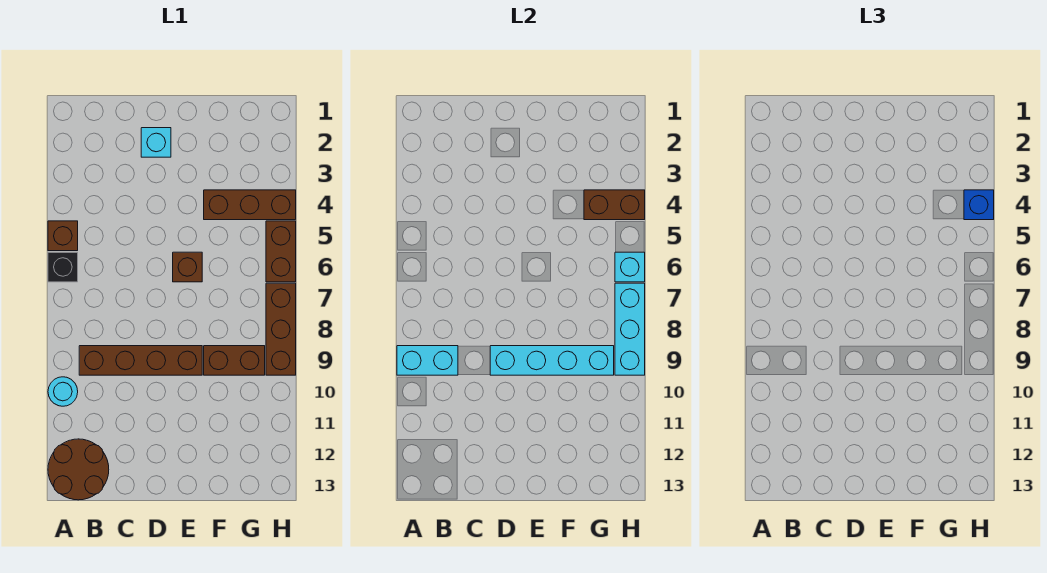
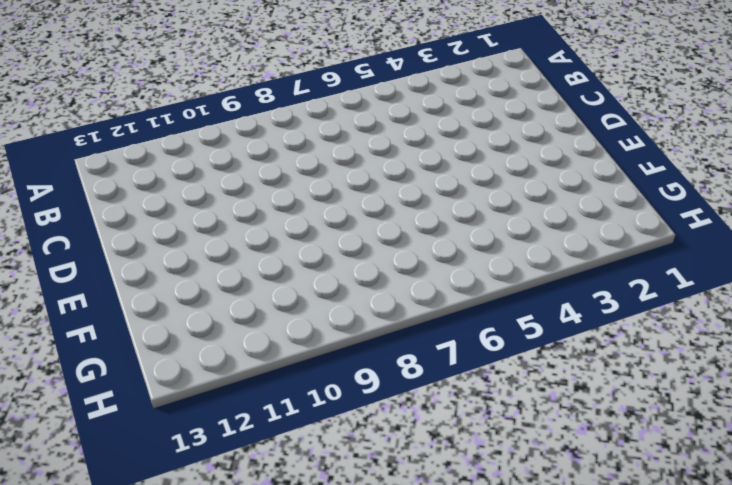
none -> brown brick A5 level 1
none -> black brick A6 level 1
none -> cyan round brick A10 level 1

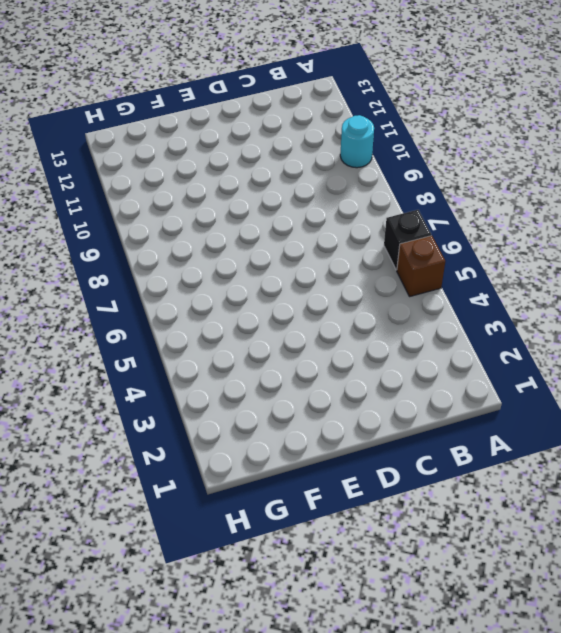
none -> brown round brick A12:B13 level 1
none -> brown brick B9:E9 level 1
none -> cyan brick D2 level 1

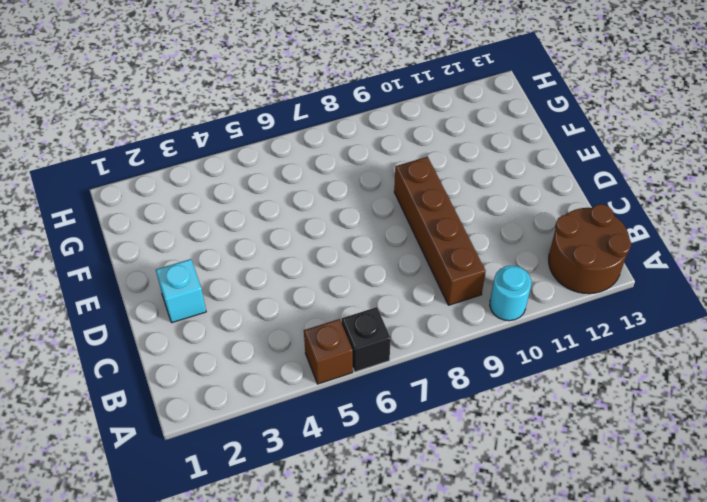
none -> brown brick E6 level 1
none -> brown brick F4:H4 level 1
none -> brown brick F9:G9 level 1

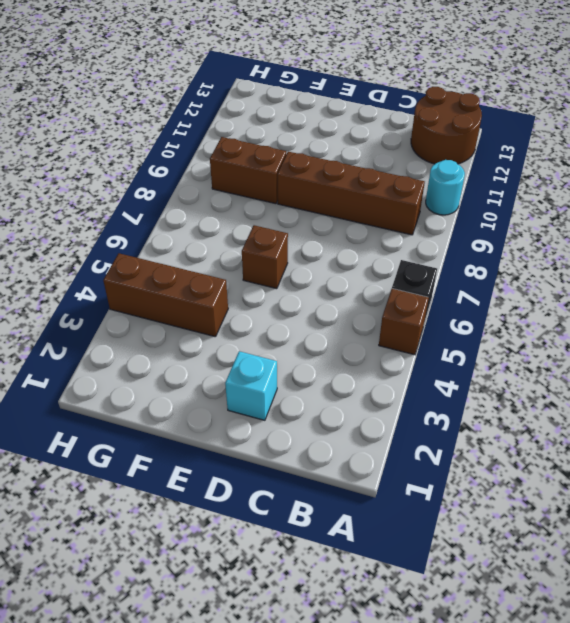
none -> brown brick H5:H6 level 1
none -> brown brick H7:H9 level 1
none -> cyan brick A9:B9 level 2

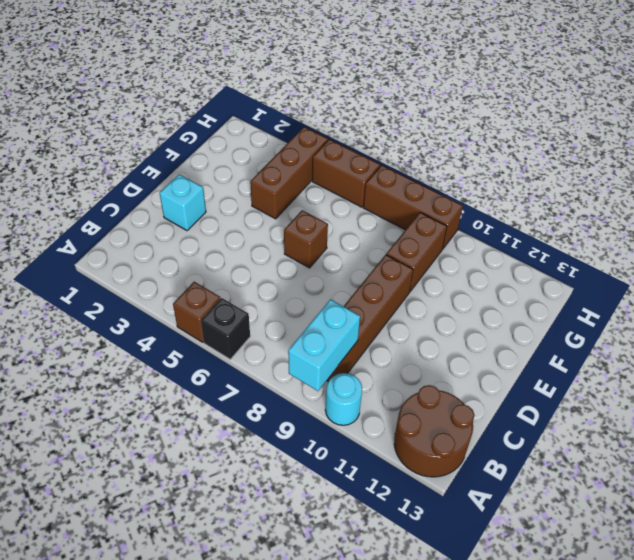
none -> cyan brick D9:G9 level 2
none -> brown brick G4:H4 level 2
none -> cyan brick H6 level 2

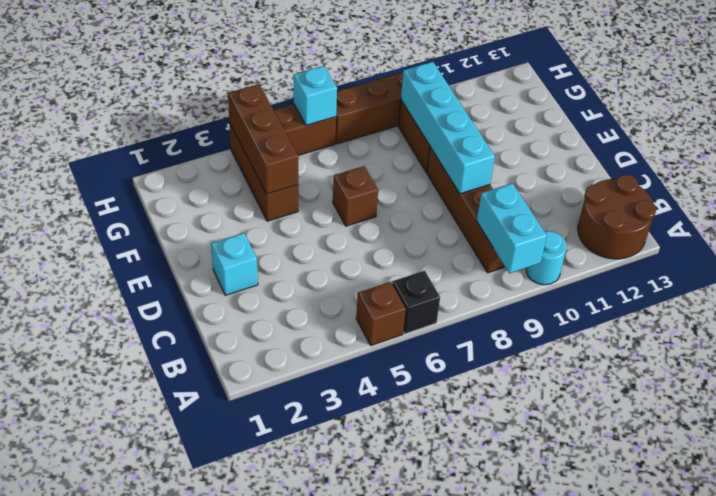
brown brick F4:H4 level 2 -> brown brick G4:H4 level 2
none -> cyan brick H7:H9 level 2
none -> blue brick H4 level 3

